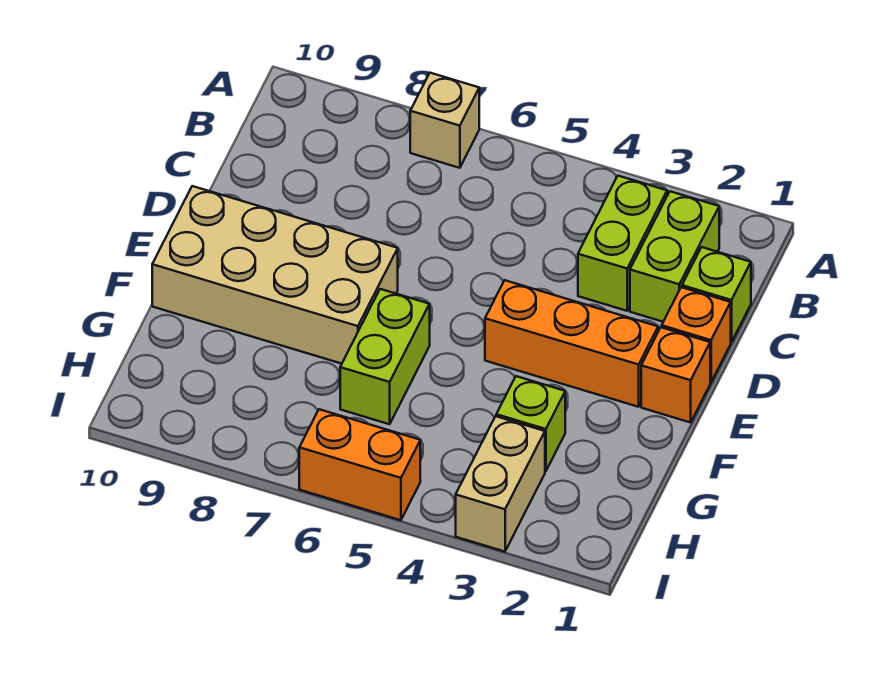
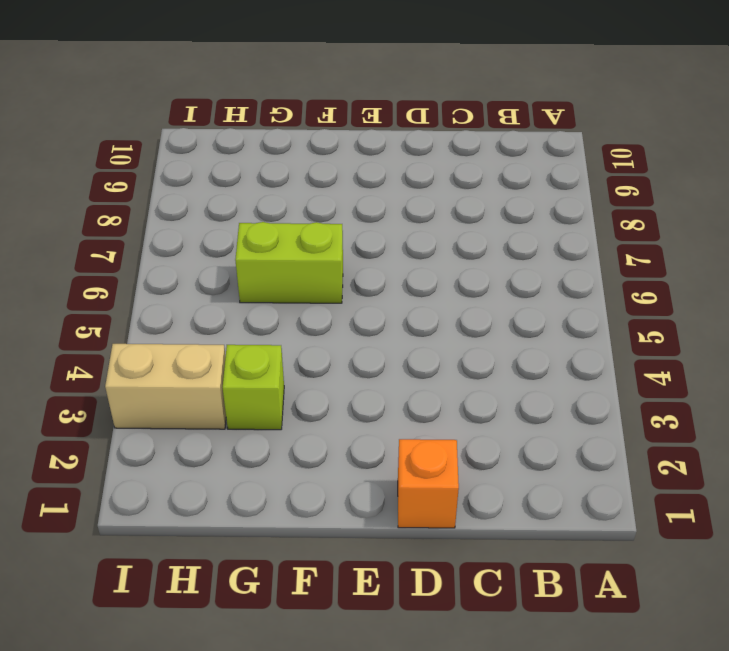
none -> tan brick A7 level 1
none -> lime brick B2:C2 level 1
none -> lime brick B3:C3 level 1

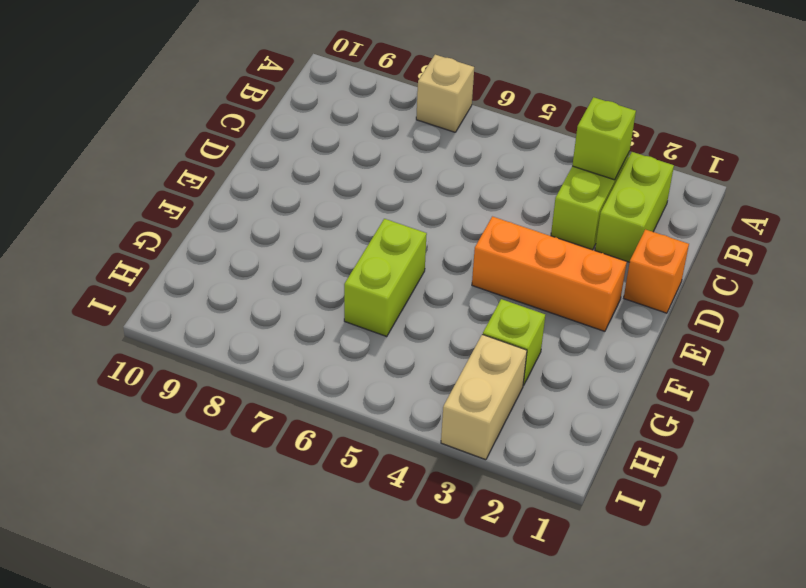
lime brick B3 level 2 -> lime brick C1 level 1
none -> orange brick E1 level 1
none -> tan brick E7:F10 level 1
none -> orange brick I5:I6 level 1

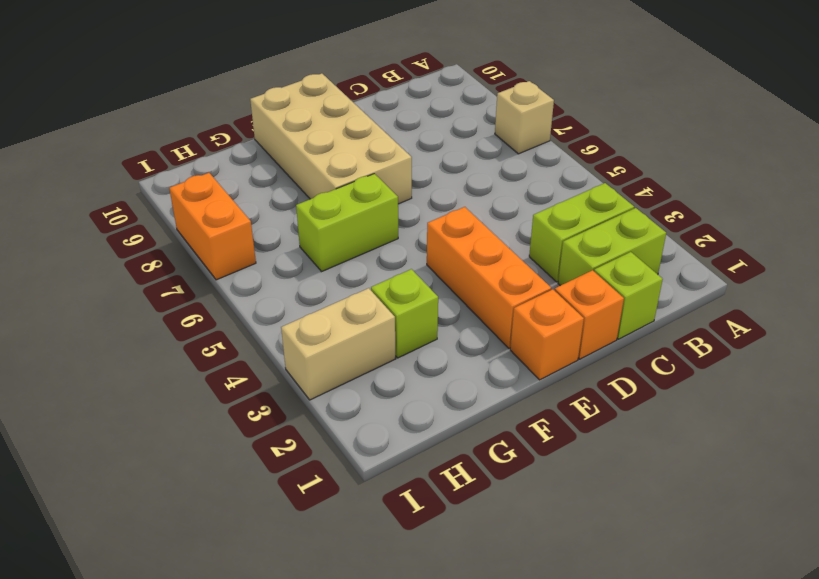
orange brick I7:I8 level 1 -> orange brick I5:I6 level 1

